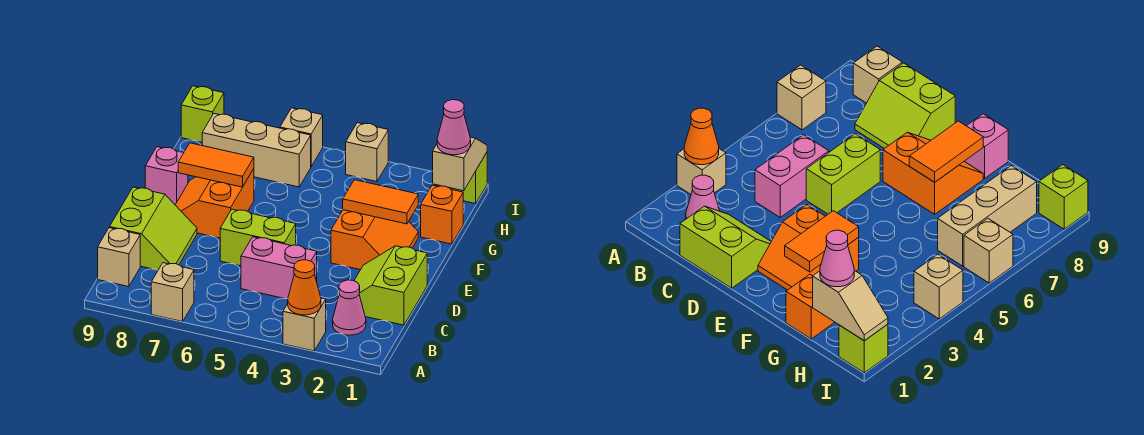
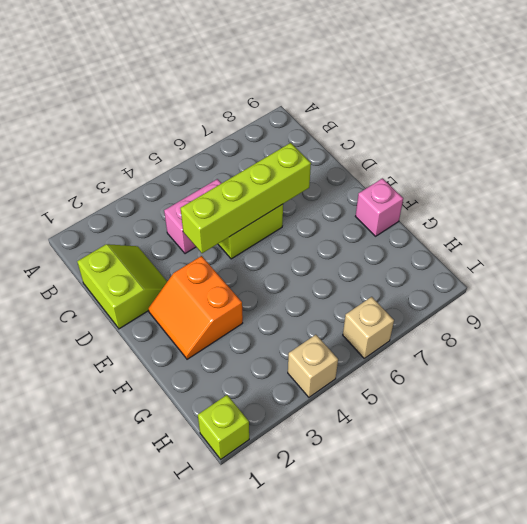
lime brick D4:D7 level 2 -> none
none -> tan brick A3 level 1
none -> tan brick A7 level 1
none -> pink cone B2 level 1

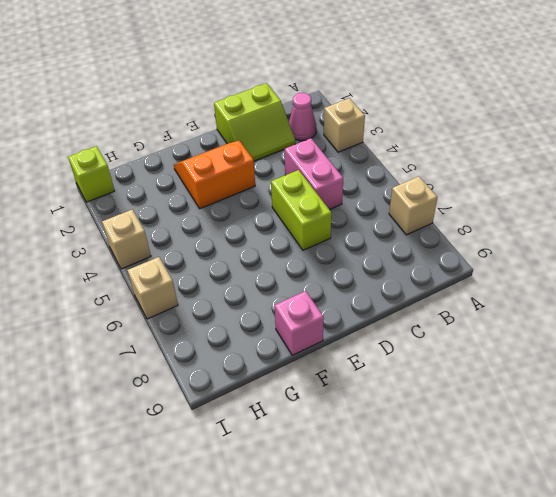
none -> tan brick B9 level 1
none -> lime slope C8:D9 level 1 top 9
none -> orange slope E7:F8 level 1 top 7

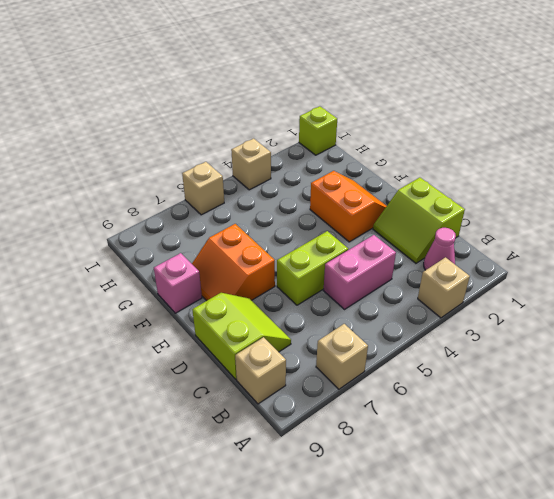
none -> orange brick G1 level 1
none -> tan brick H6:H8 level 1
none -> lime brick I9 level 1

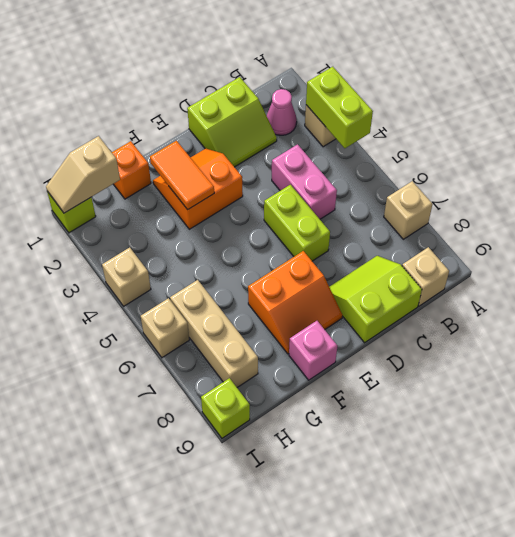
lime brick A3:A4 level 2 -> orange cone A3 level 2
none -> orange tile F7:F8 level 2
none -> pink cone H1 level 3

